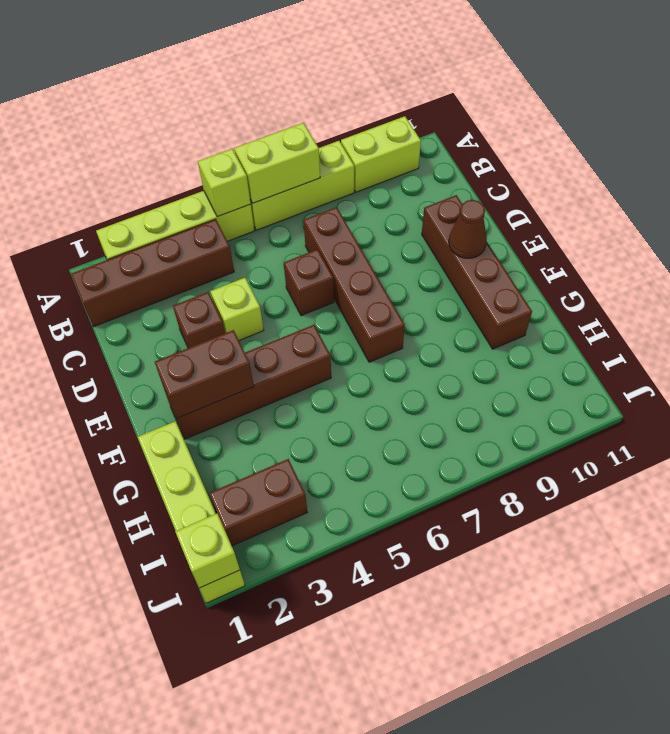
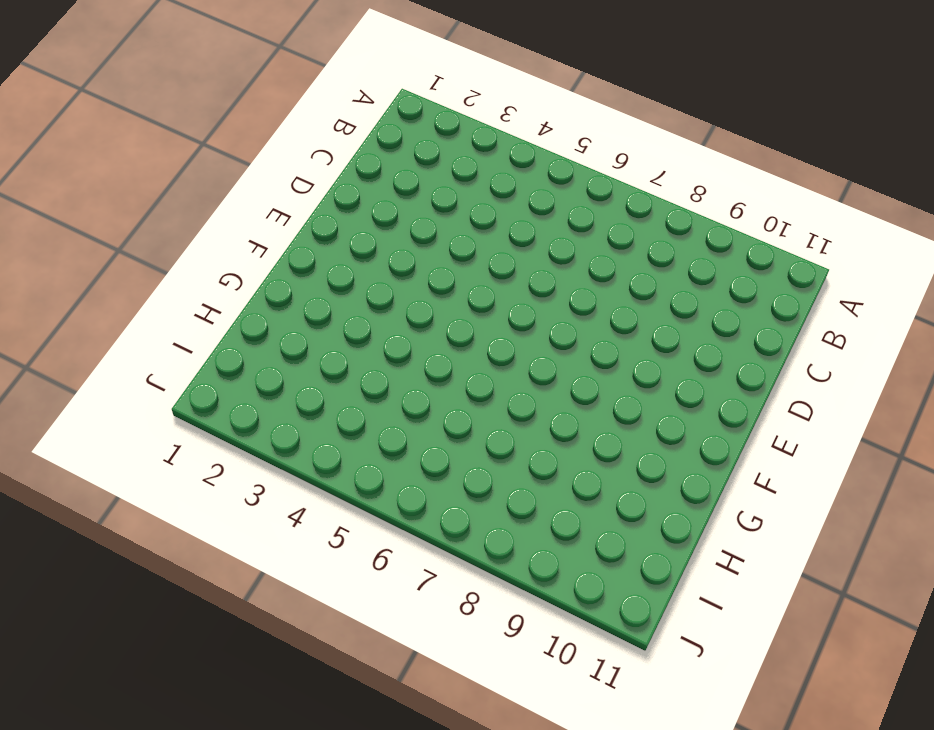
none -> lime brick A2:A5 level 1
none -> lime brick A6:A8 level 1
none -> lime brick A9:A10 level 1

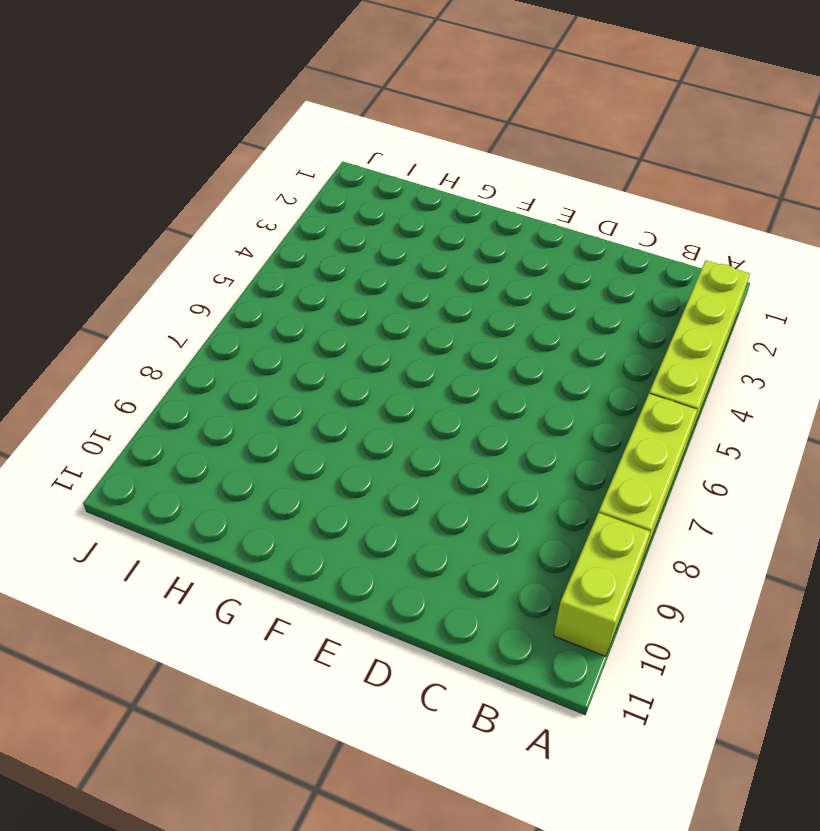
none -> brown brick B1:B4 level 1
none -> brown brick C7:F7 level 1
none -> brown brick D3 level 1

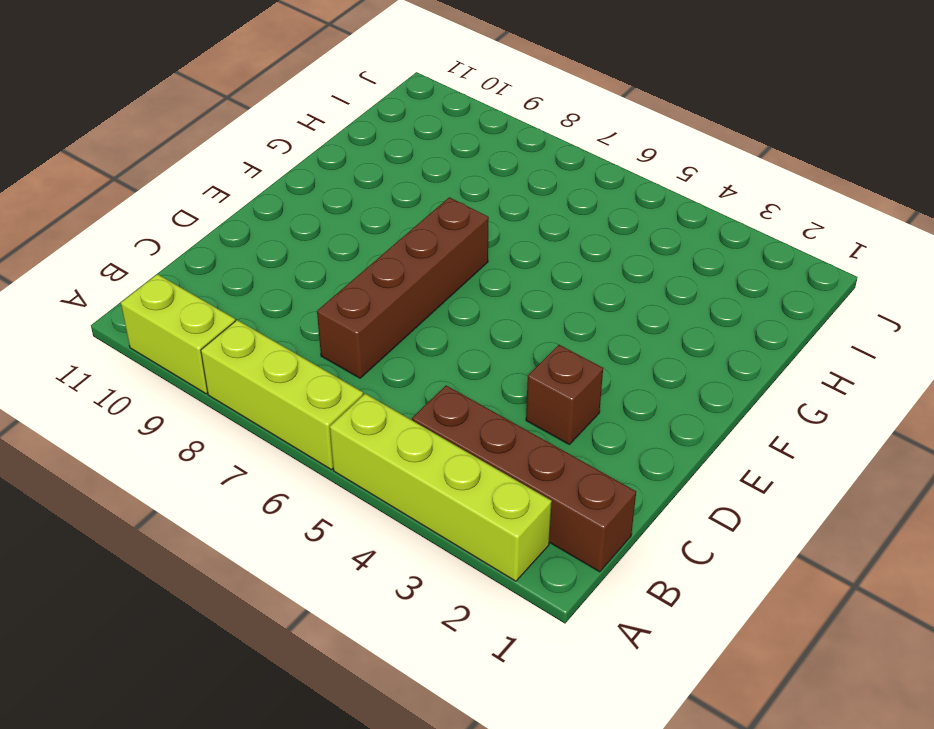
none -> lime brick D4 level 1
none -> brown brick D6 level 1
none -> brown brick D10:G10 level 1

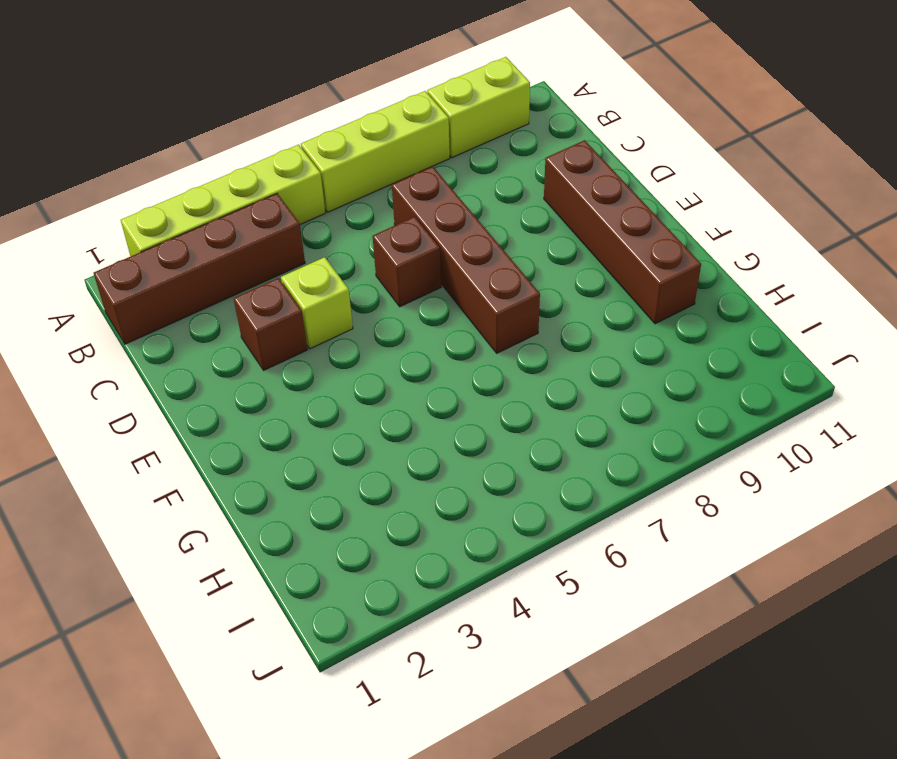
none -> brown brick F2:F5 level 1
none -> lime brick G1:J1 level 1
none -> brown brick I2:I3 level 1

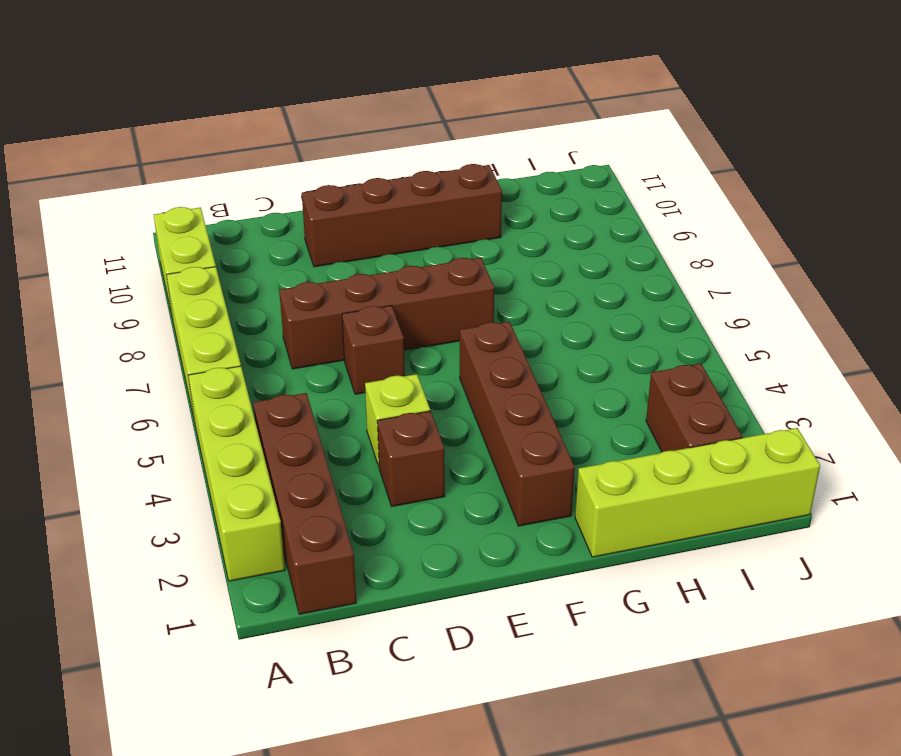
none -> lime brick A5 level 2
none -> lime brick A6:A7 level 2
none -> brown cone E10 level 2

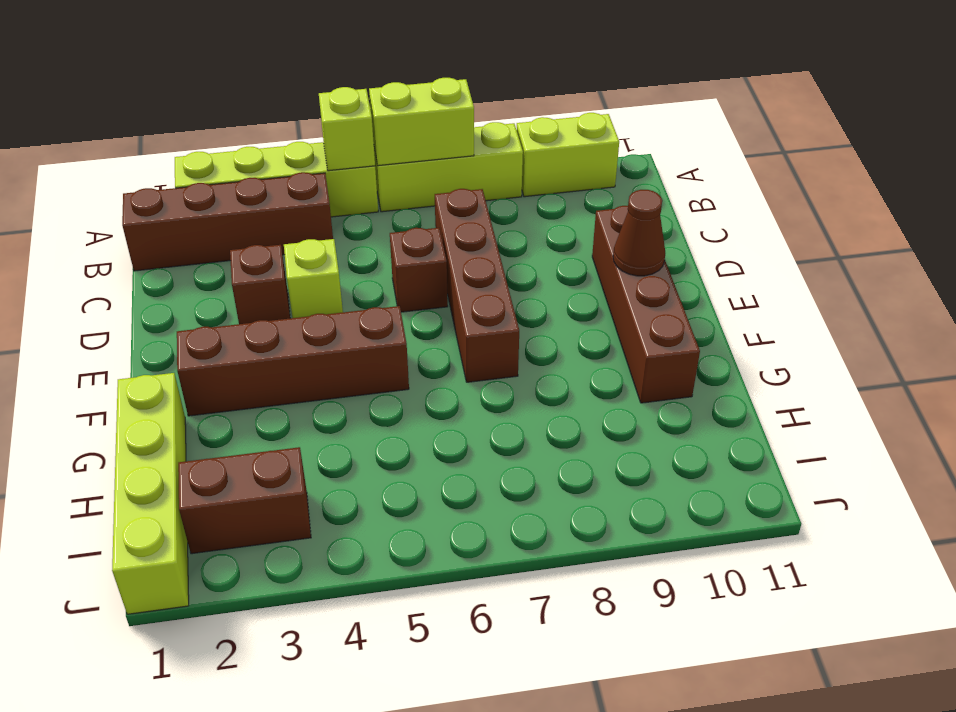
none -> brown brick F2:F3 level 2
none -> lime brick J1 level 2

